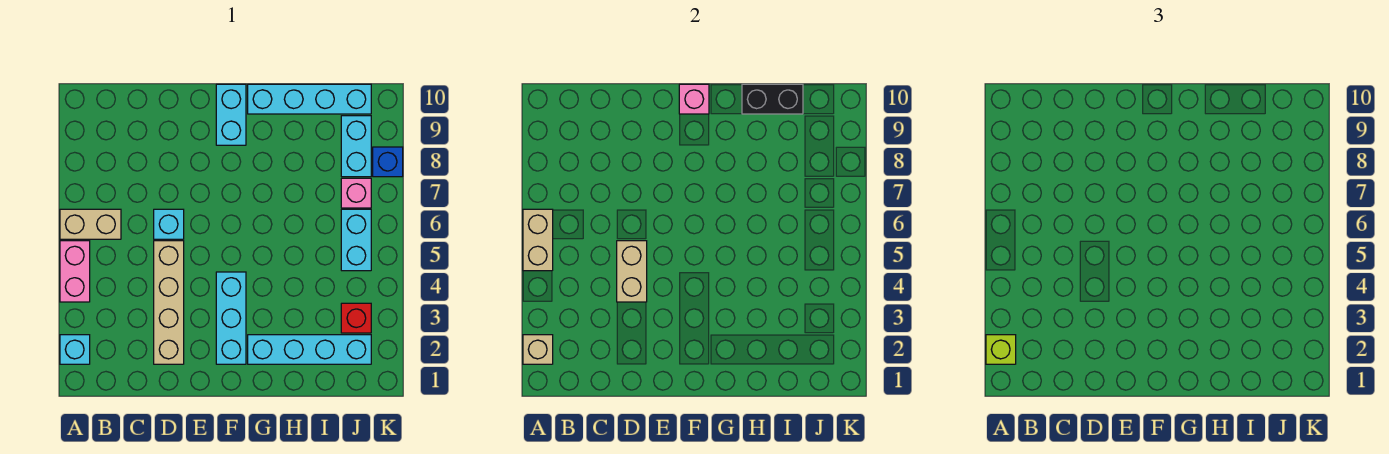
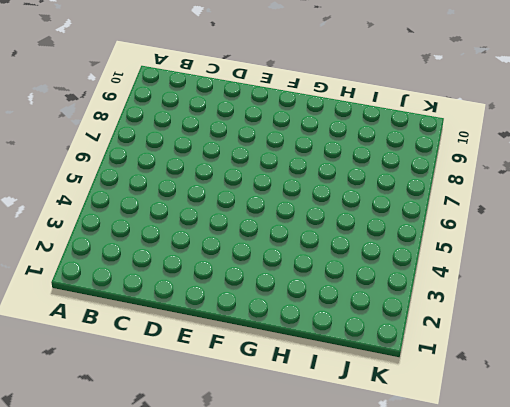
none -> cyan brick A2 level 1
none -> pink brick A4:A5 level 1
none -> tan brick A6:B6 level 1

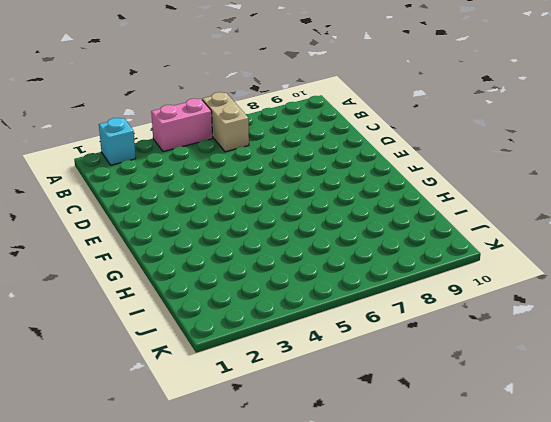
none -> tan brick D2:D5 level 1
none -> cyan brick D6 level 1
none -> cyan brick F2:F4 level 1

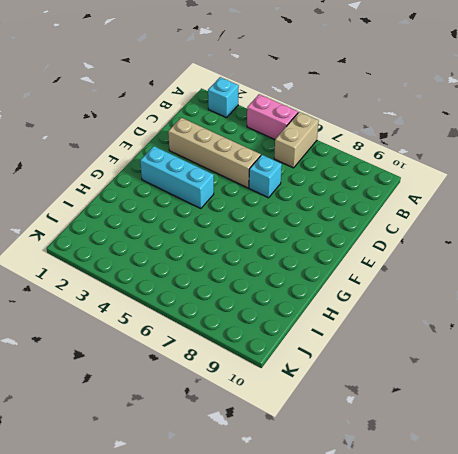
none -> cyan brick F9:F10 level 1
none -> cyan brick G2:J2 level 1
none -> cyan brick G10:J10 level 1

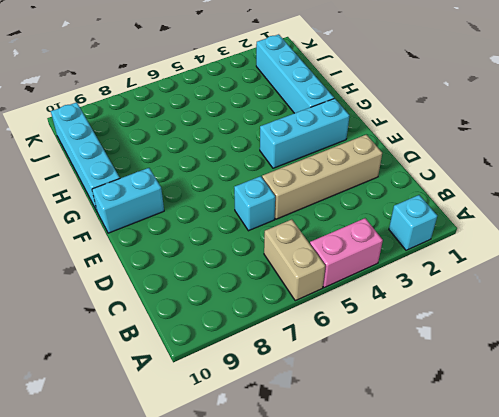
none -> red brick J3 level 1
none -> cyan brick J5:J6 level 1
none -> pink brick J7 level 1

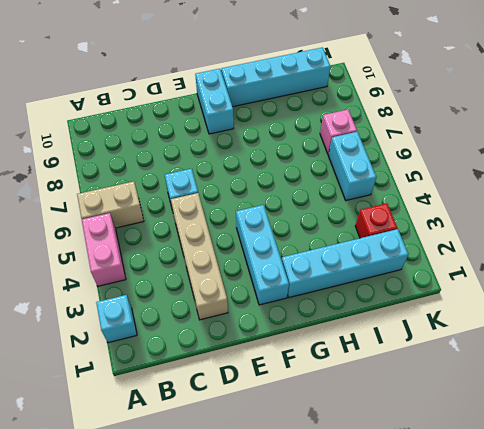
none -> cyan brick J8:J9 level 1
none -> blue brick K8 level 1
none -> tan brick A2 level 2

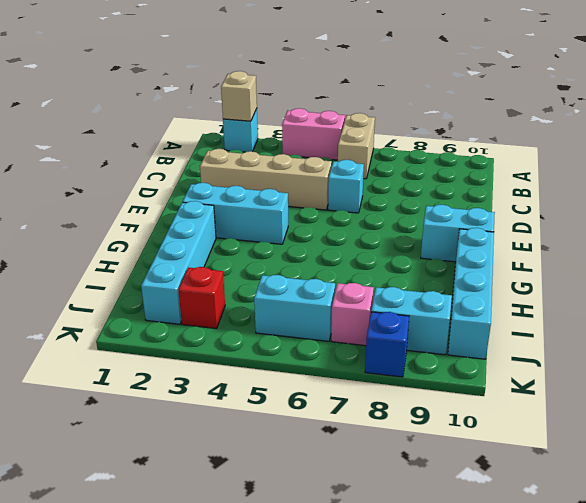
none -> tan brick A5:A6 level 2
none -> tan brick D4:D5 level 2
none -> pink brick F10 level 2

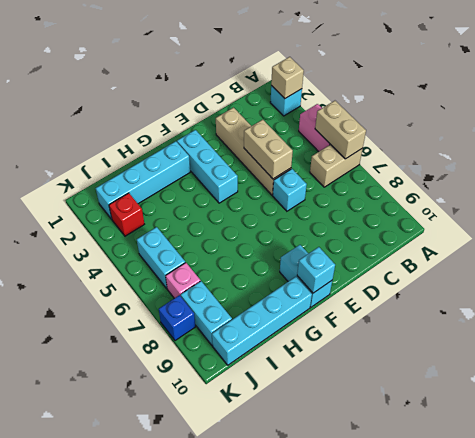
cyan brick F10 level 2 -> pink brick F10 level 2
none -> black brick H10:I10 level 2
none -> lime brick A2 level 3

